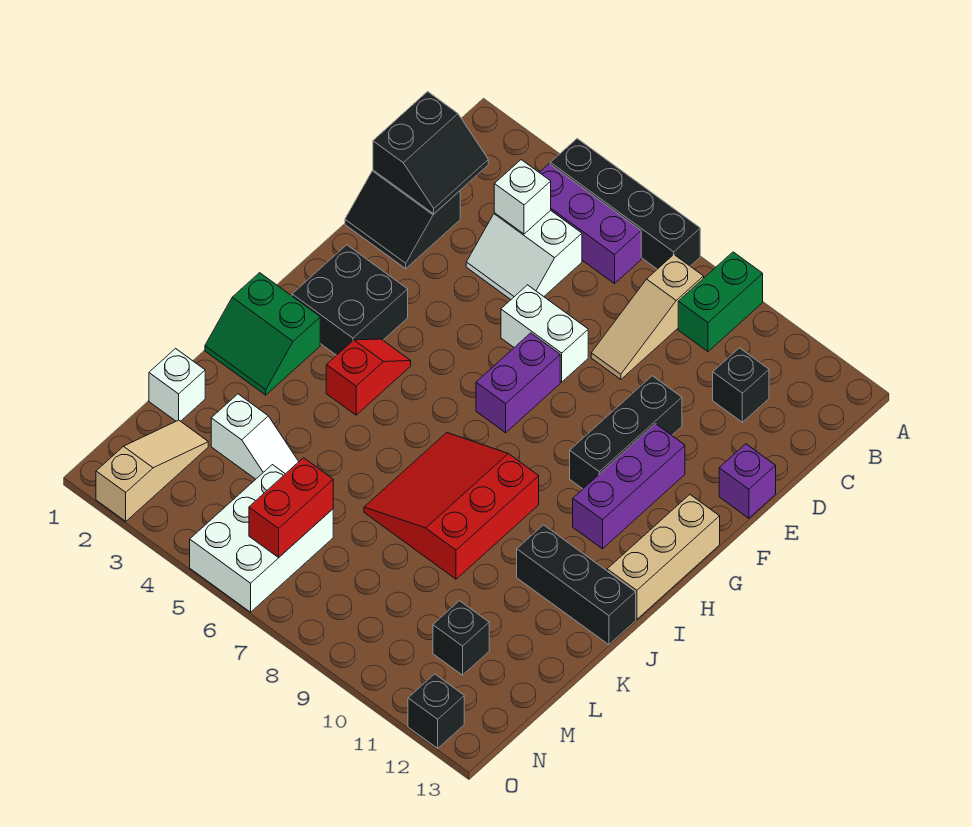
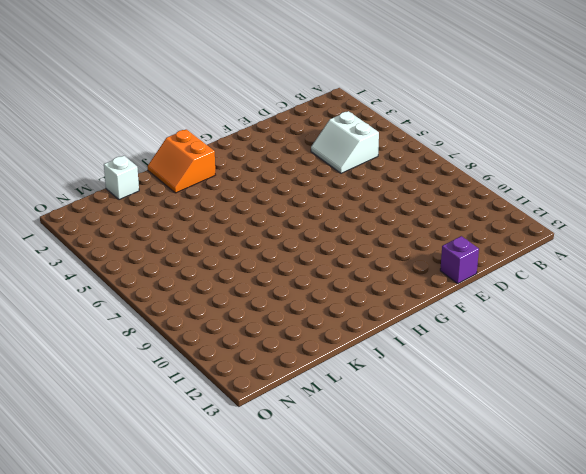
orange slope I1:J2 level 1 top I -> green slope I1:J2 level 1 top I
none -> black brick A4:A7 level 1
none -> green brick A9:B9 level 1
none -> purple brick B4:B6 level 1

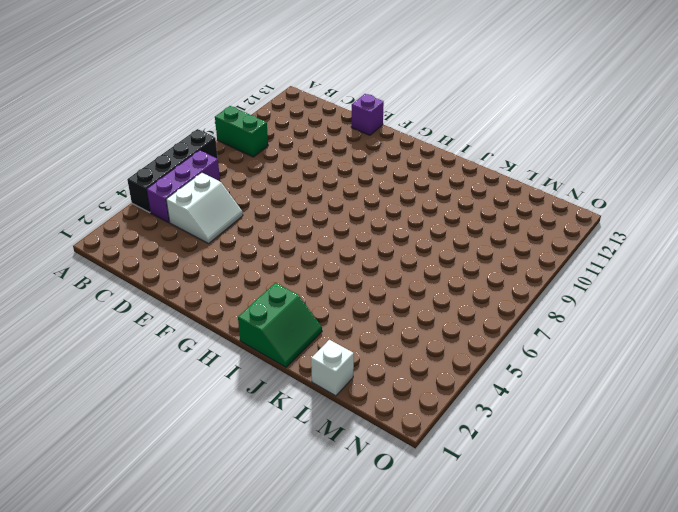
none -> tan slope B8:D8 level 1 top B
none -> black brick C11 level 1
none -> black slope D1:E2 level 1 top D

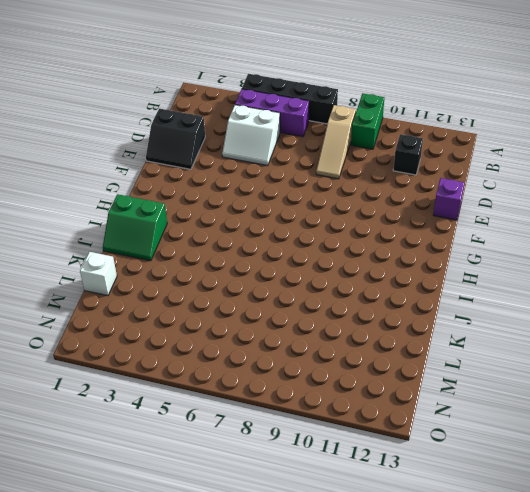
none -> white brick E6:E7 level 1
none -> black brick E10:G10 level 1
none -> purple brick F7:G7 level 1

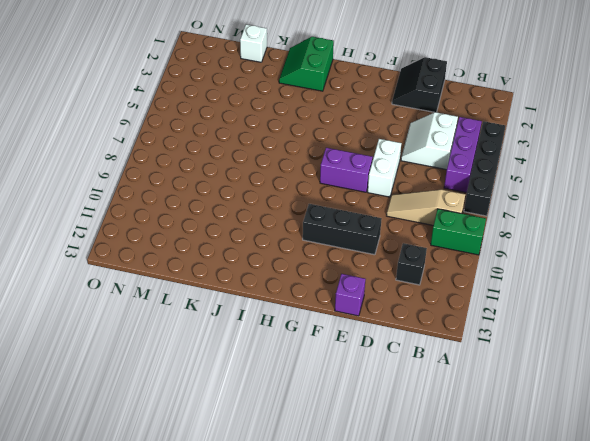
none -> purple brick F11:H11 level 1
none -> black brick G2:H3 level 1
none -> tan brick G13:I13 level 1

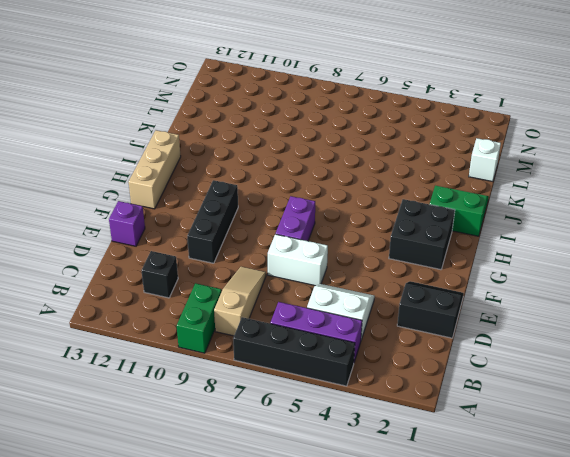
none -> purple brick F11:H11 level 1
none -> red slope H4:I4 level 1 top I
none -> red slope I7:K9 level 1 top 9

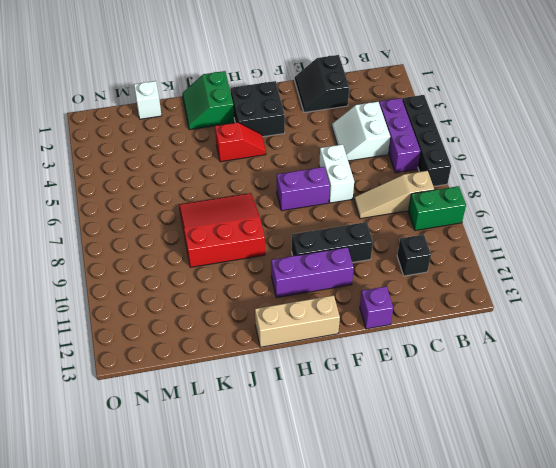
none -> black brick J11:J13 level 1
none -> white slope L3:L4 level 1 top 3
none -> tan slope M2:O2 level 1 top O

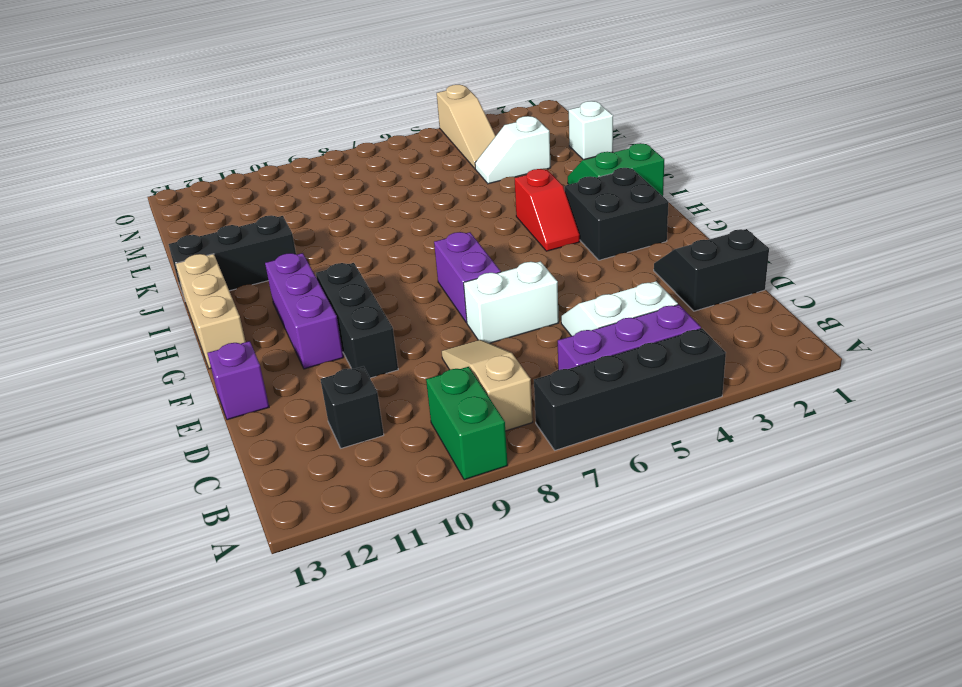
tan slope M4:O4 level 1 top O -> tan slope M2:O2 level 1 top O
none -> red slope I7:K9 level 1 top 9
none -> white brick M5:O6 level 1
none -> black brick M11 level 1

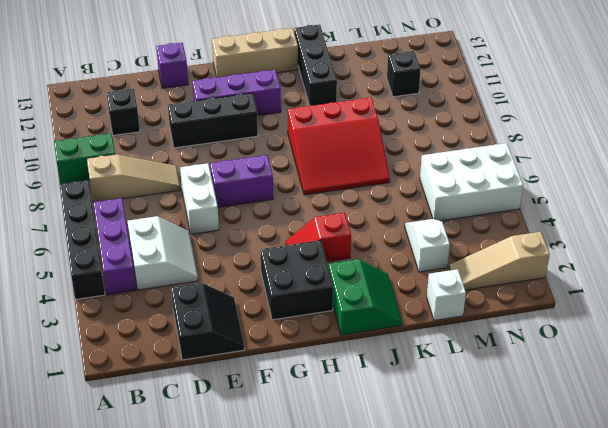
none -> black brick O12 level 1
none -> black slope C1:D2 level 2 top 1
none -> white brick C4 level 2

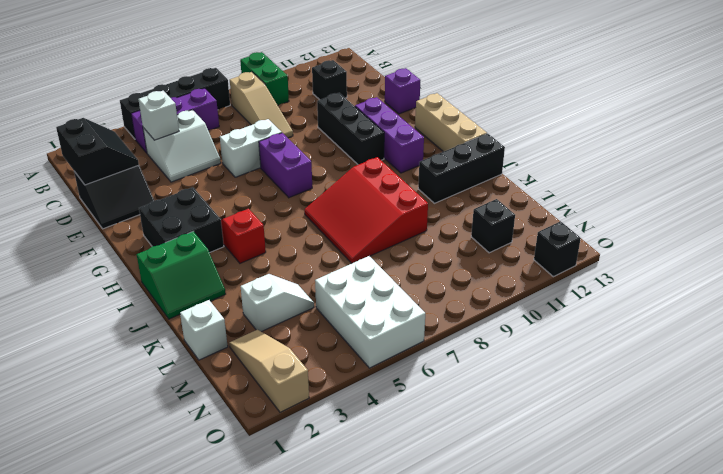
none -> red brick M6:N6 level 2

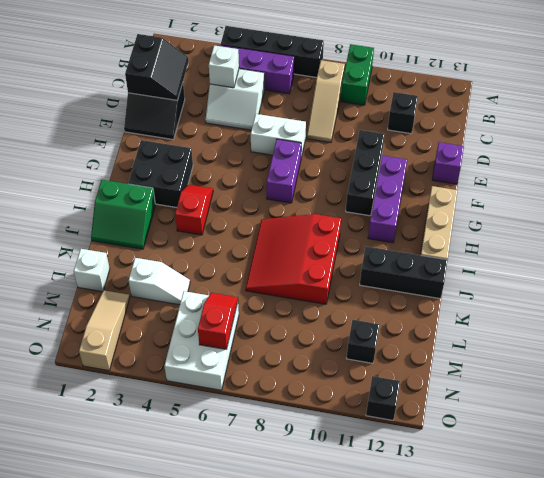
red slope M6:N6 level 2 top N -> red brick M6:N6 level 2

